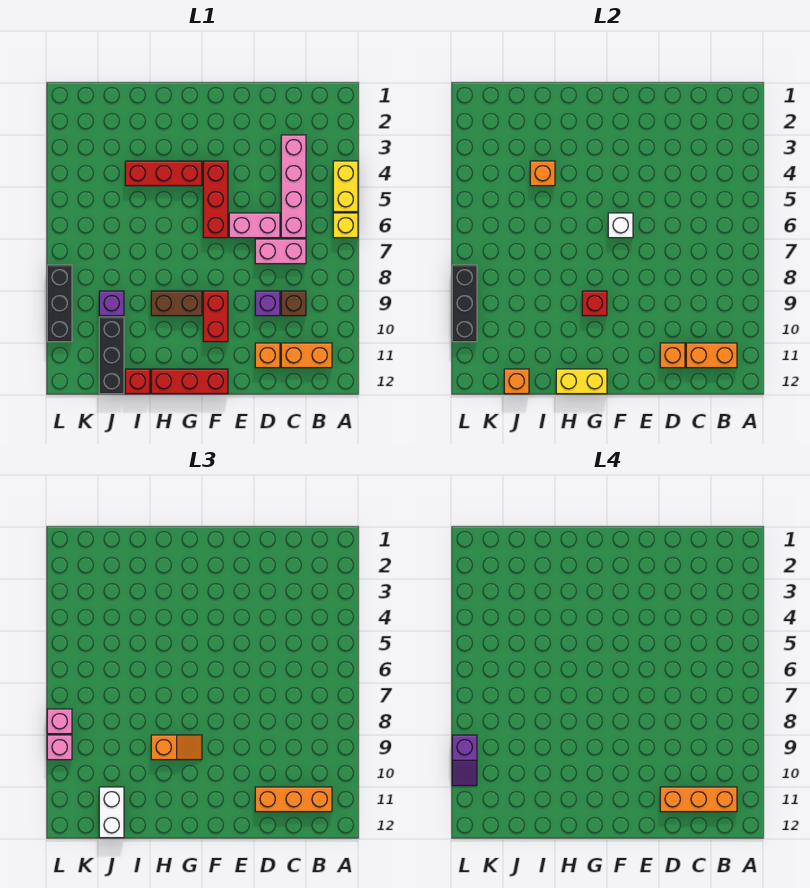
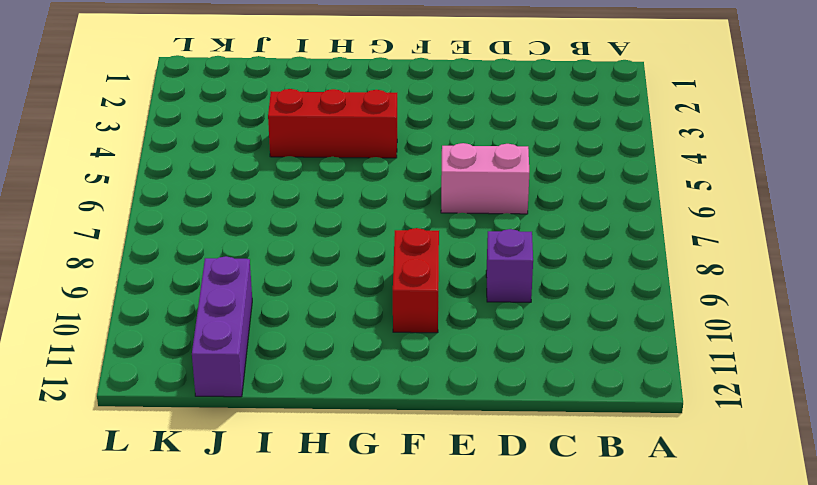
purple brick J10:J12 level 1 -> black brick J10:J12 level 1
none -> yellow brick A4:A5 level 1
none -> yellow brick A6 level 1
none -> orange brick B11:C11 level 1
none -> pink brick C3:C6 level 1

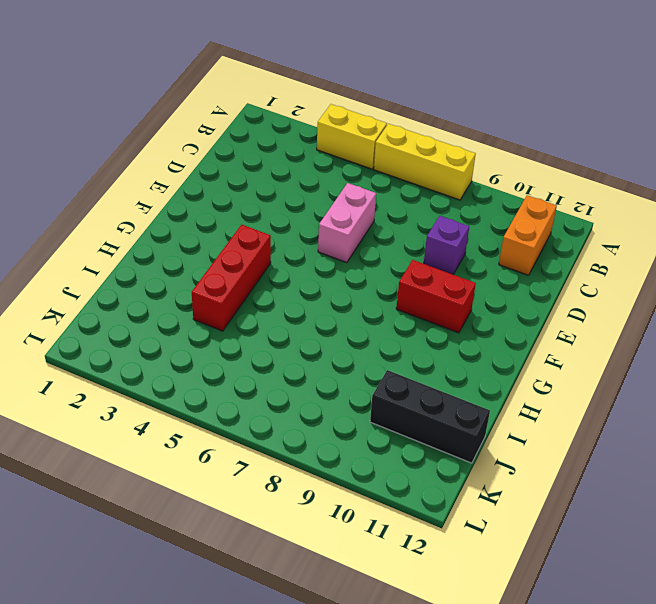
yellow brick A6:A8 level 1 -> yellow brick A6 level 1
none -> pink brick C3:C6 level 1
none -> pink brick C7:D7 level 1
none -> brown brick C9 level 1
none -> orange brick D11 level 1

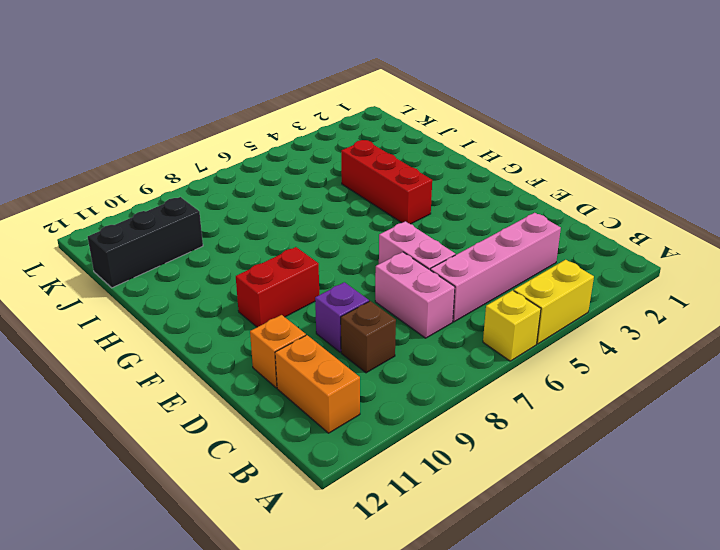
none -> red brick F4:F6 level 1
none -> red brick F12:H12 level 1
none -> brown brick G9:H9 level 1
none -> red brick I12 level 1

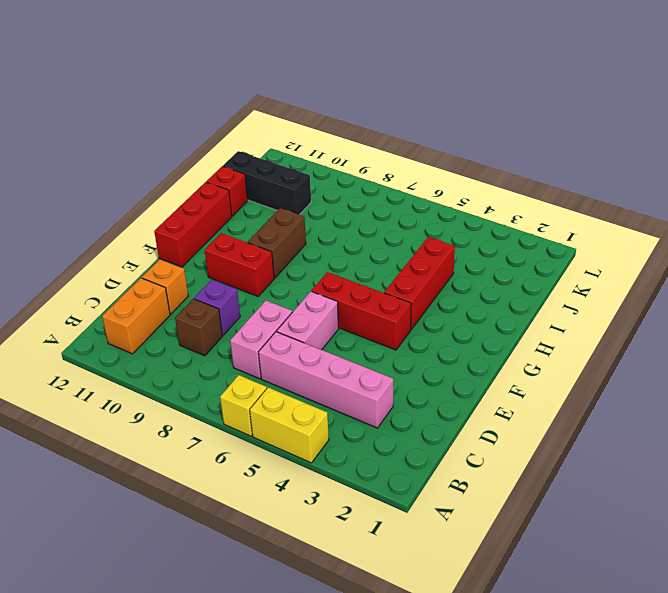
none -> purple brick J9 level 1
none -> black brick L8:L10 level 1
none -> orange brick B11:C11 level 2
none -> orange brick D11 level 2

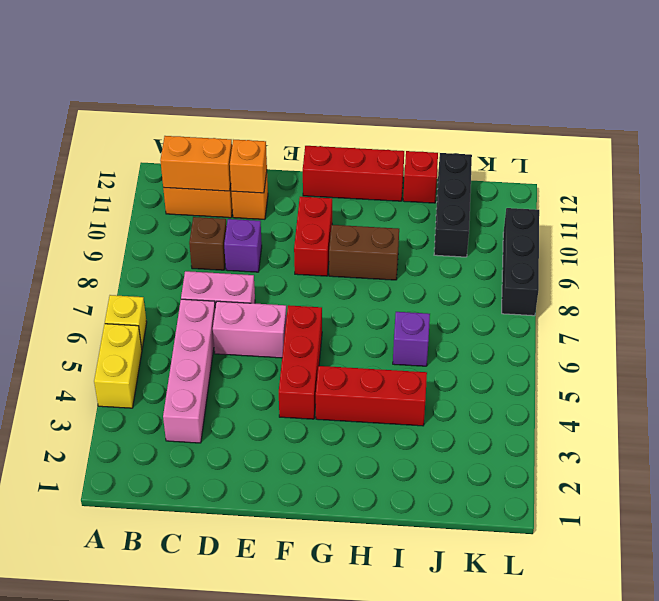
purple brick I6 level 1 -> purple brick J9 level 1
none -> white brick F6 level 2
none -> red brick G9 level 2
none -> yellow brick G12:H12 level 2
none -> orange brick I4 level 2

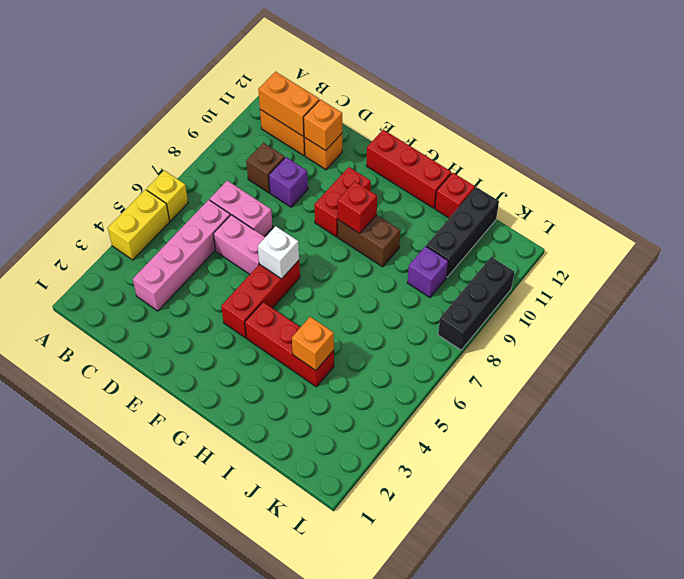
none -> yellow brick G12:H12 level 2
none -> orange brick J12 level 2
none -> black brick L8:L10 level 2
none -> orange brick B11:D11 level 3

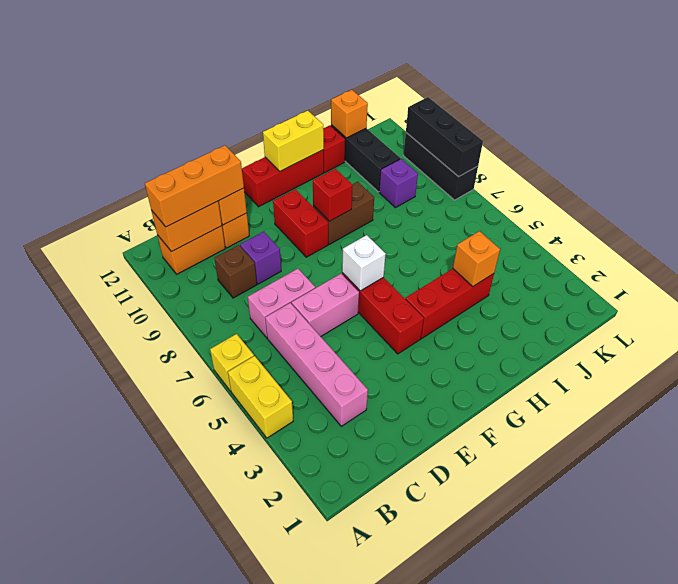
none -> orange slope G9:H9 level 3 top H
none -> white brick J11:J12 level 3
none -> pink brick L8 level 3
none -> pink brick L9 level 3

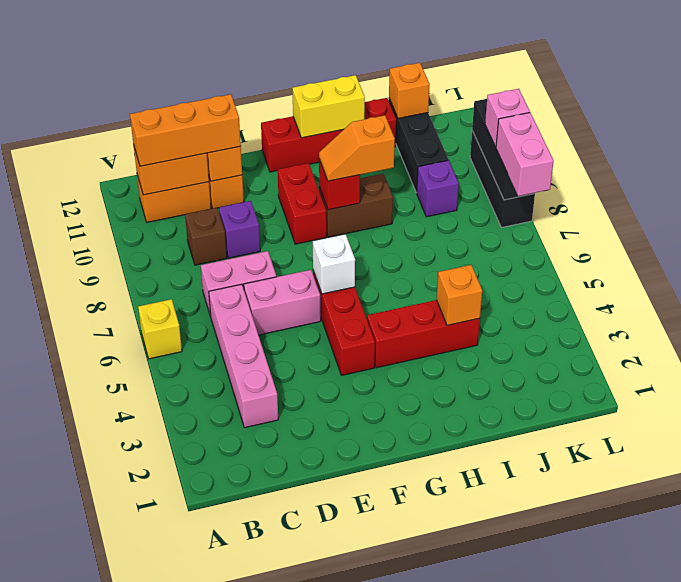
pink brick L7:L8 level 3 -> pink brick L8 level 3
none -> yellow brick A4:A5 level 1
none -> white brick J11:J12 level 3
none -> orange brick B11:D11 level 4
none -> purple slope L9:L10 level 4 top 9

